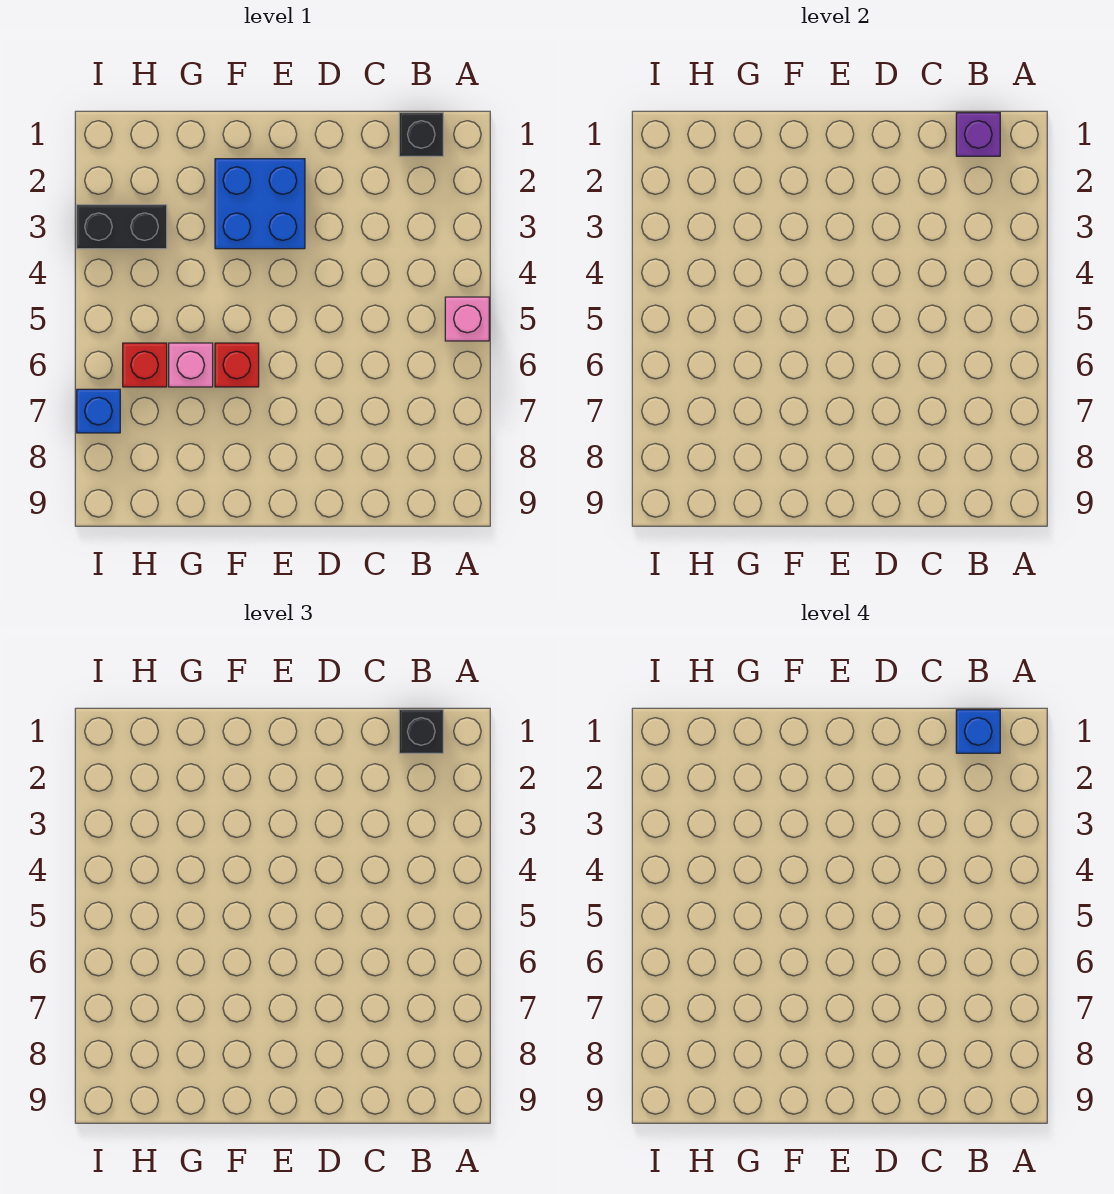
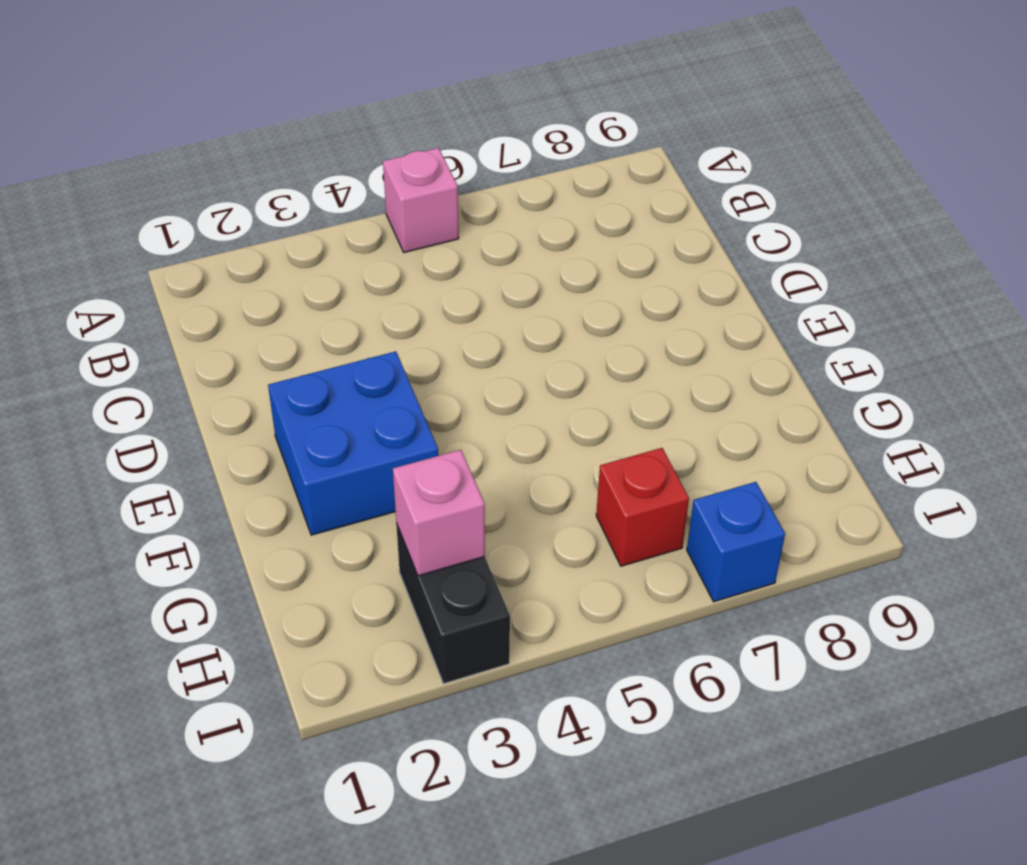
pink brick H3 level 2 -> pink brick G6 level 1
none -> black brick B1 level 1
none -> red brick F6 level 1

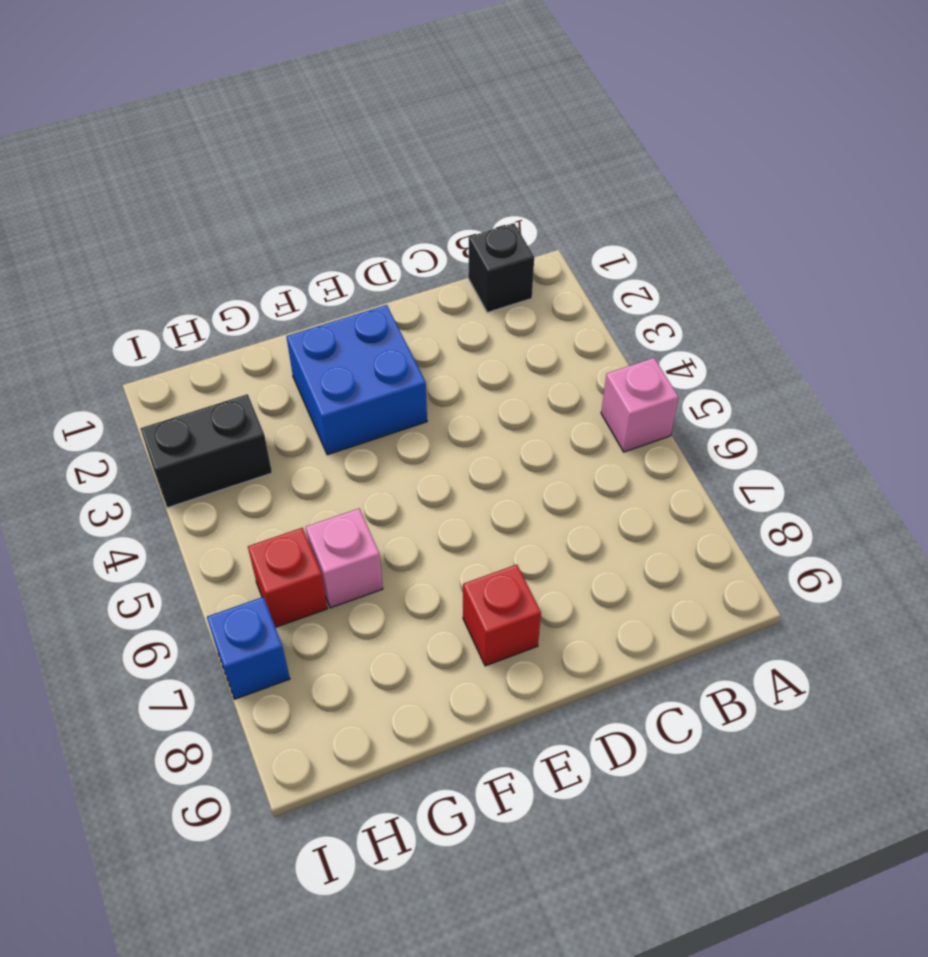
red brick E8 level 1 -> red brick F6 level 1
none -> purple brick B1 level 2
none -> black brick B1 level 3

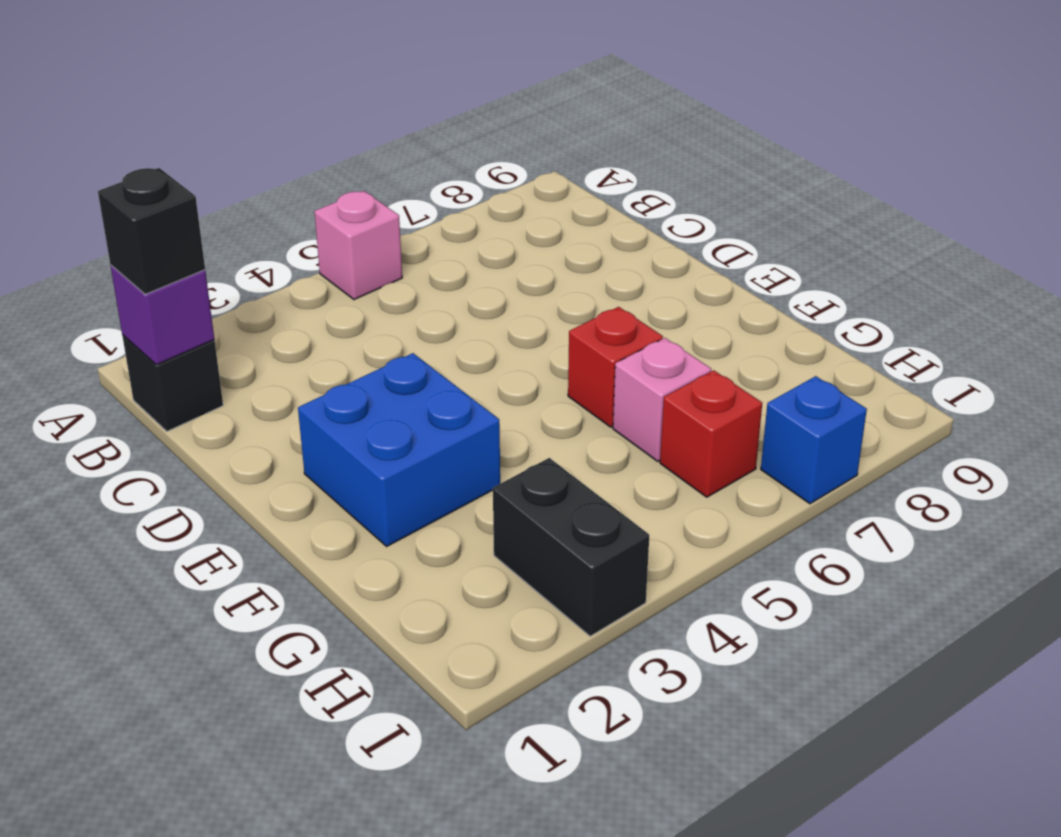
none -> blue brick B1 level 4

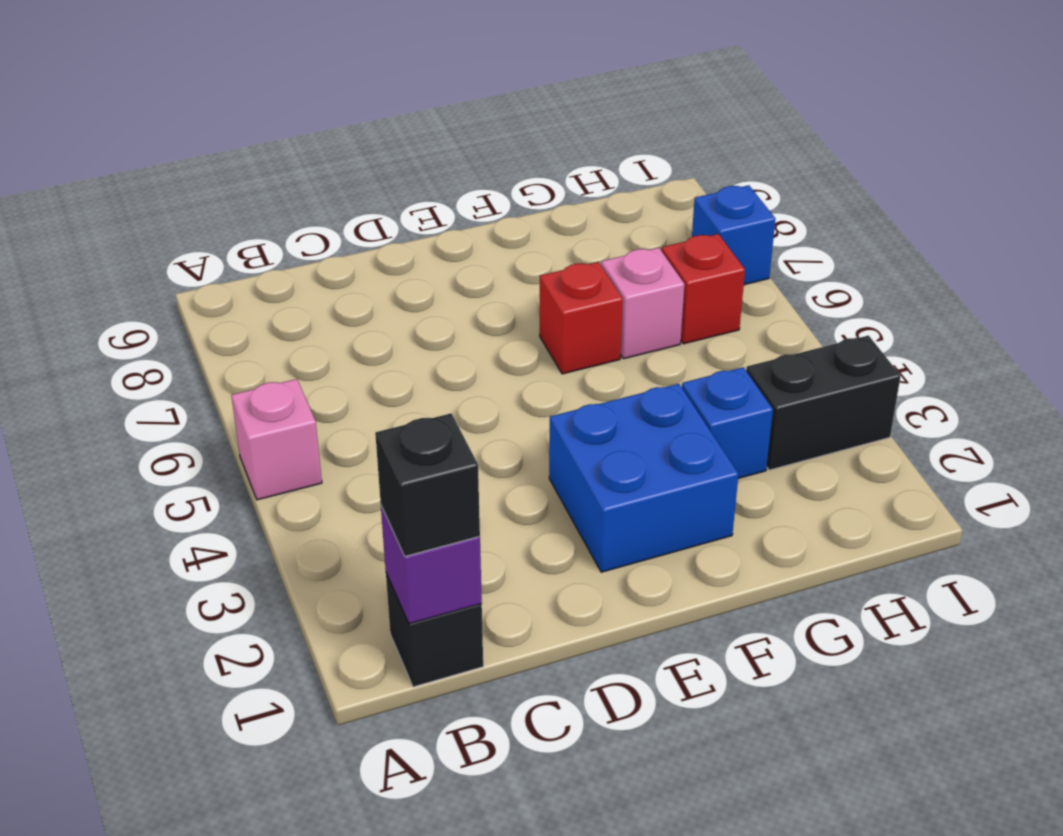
blue brick G3 level 1 -> blue brick B1 level 4

